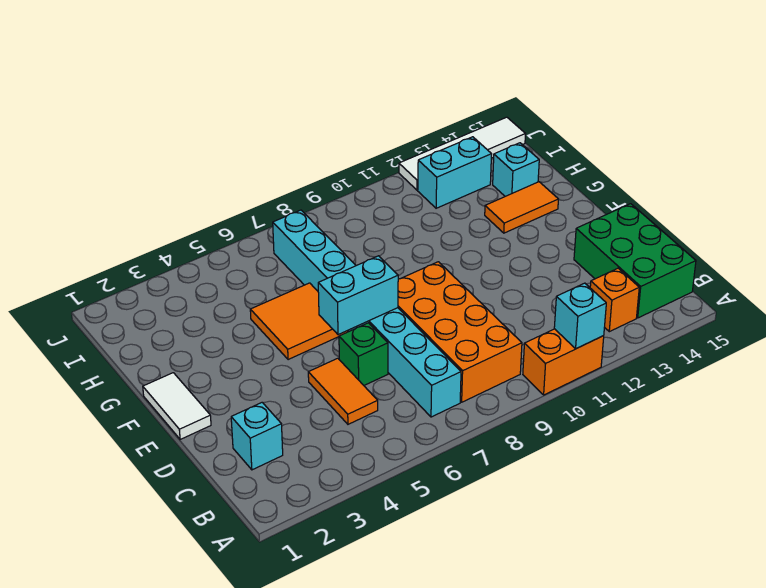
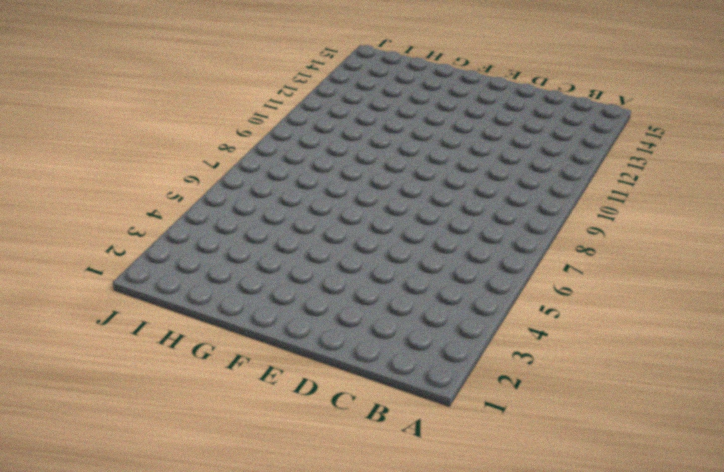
none -> orange brick A10:A11 level 1
none -> cyan brick B7:I7 level 1
none -> orange brick B8:E9 level 1

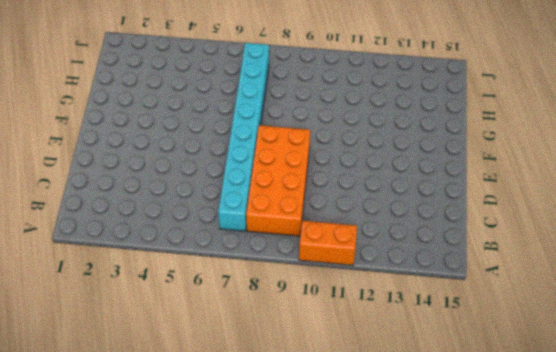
none -> orange brick B13 level 1
none -> green brick B14:D15 level 1
none -> cyan brick C2 level 1

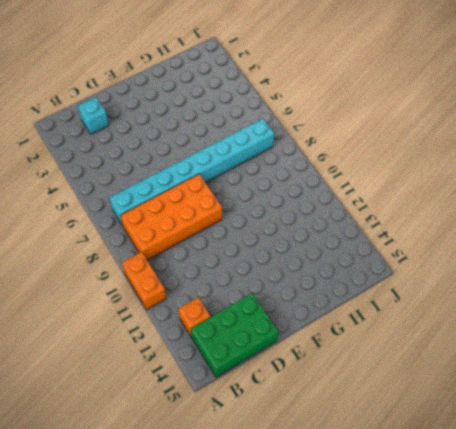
none -> orange tile C5:D5 level 1
none -> green brick D6 level 1
none -> white tile E1:F1 level 1

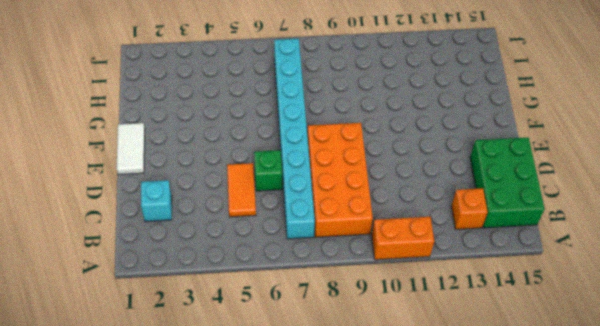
none -> orange tile F5:G6 level 1
none -> orange tile G13:G14 level 1
none -> cyan brick H14 level 1

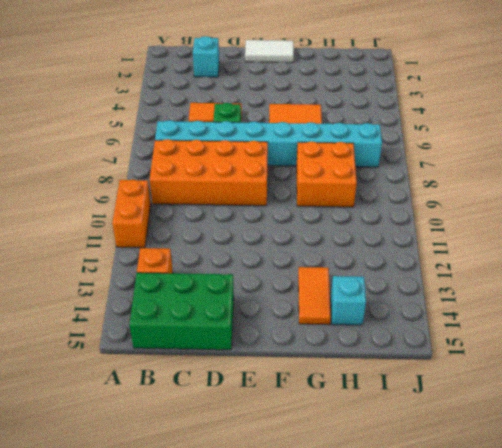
orange brick G8:H9 level 1 -> none
none -> cyan brick I12:I13 level 1
none -> white tile J12:J15 level 1
none -> cyan brick A11 level 2

